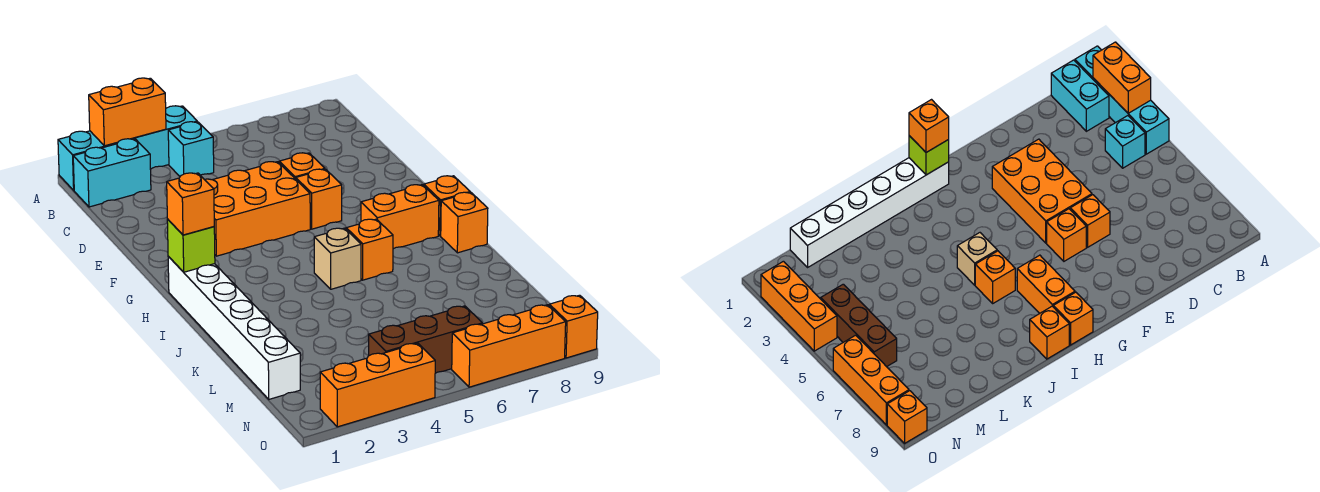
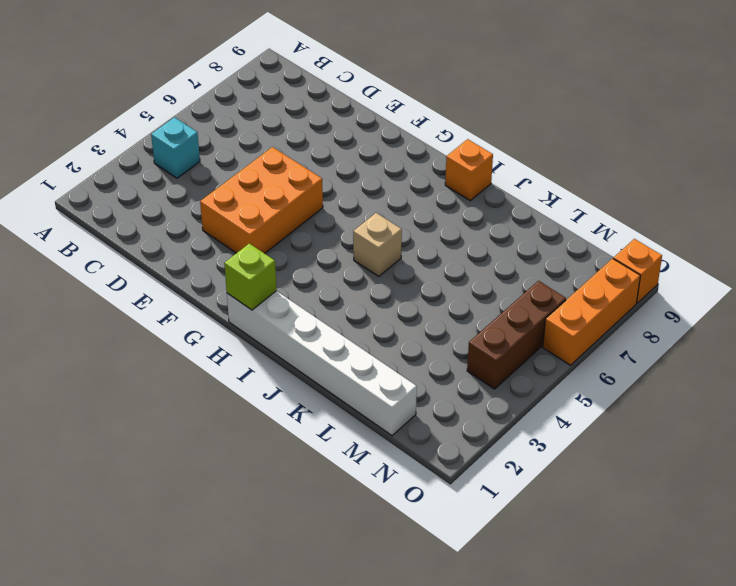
none -> cyan brick A1:A4 level 1
none -> cyan brick B1:B2 level 1
none -> orange brick E6 level 1

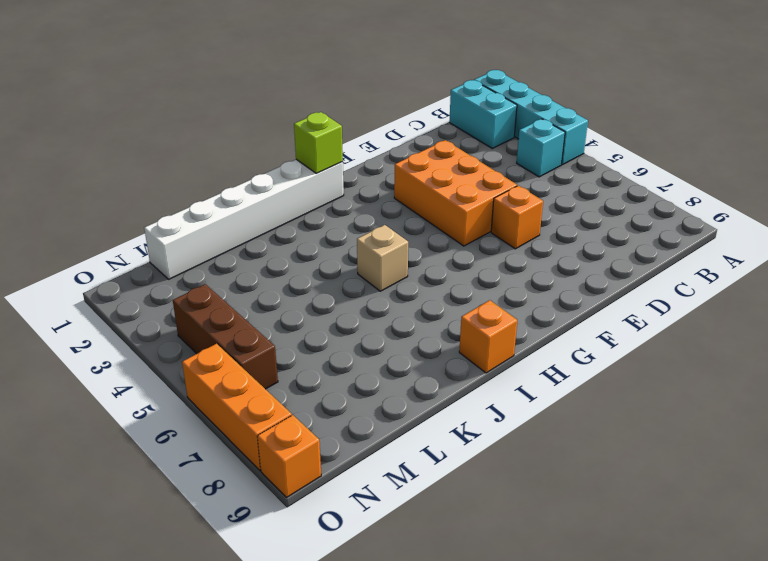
none -> orange brick F6 level 1
none -> orange brick H7:H8 level 1
none -> orange brick H9 level 1

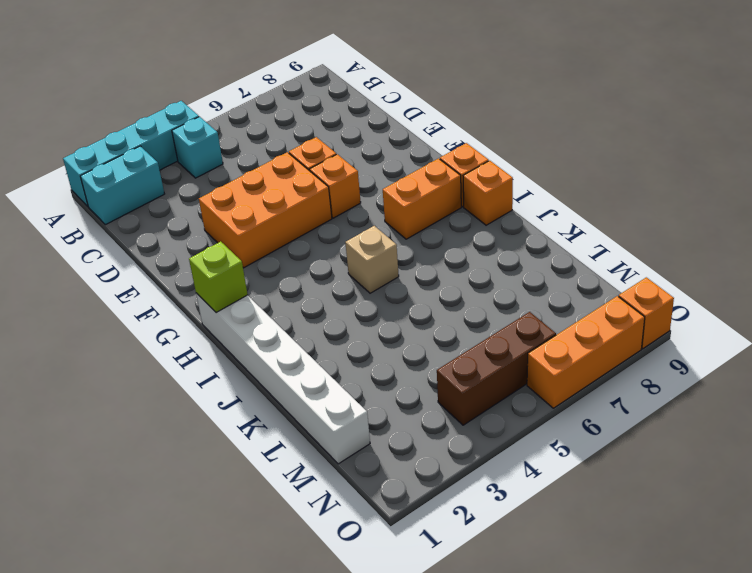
none -> orange brick I6 level 1
none -> orange brick O2:O4 level 1
none -> orange brick A2:A3 level 2

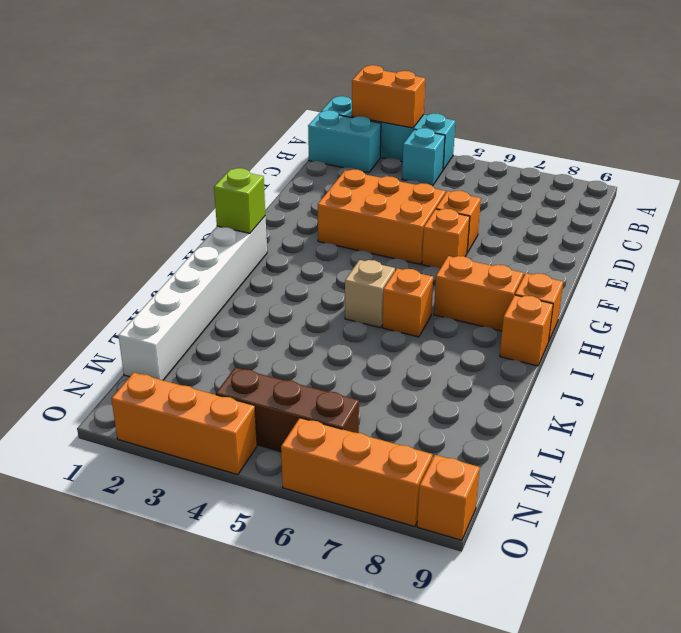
none -> orange brick H1 level 3

